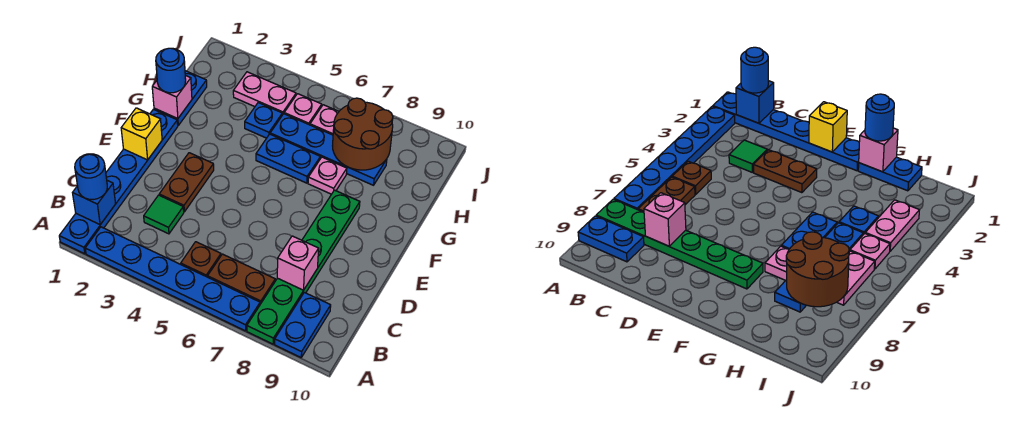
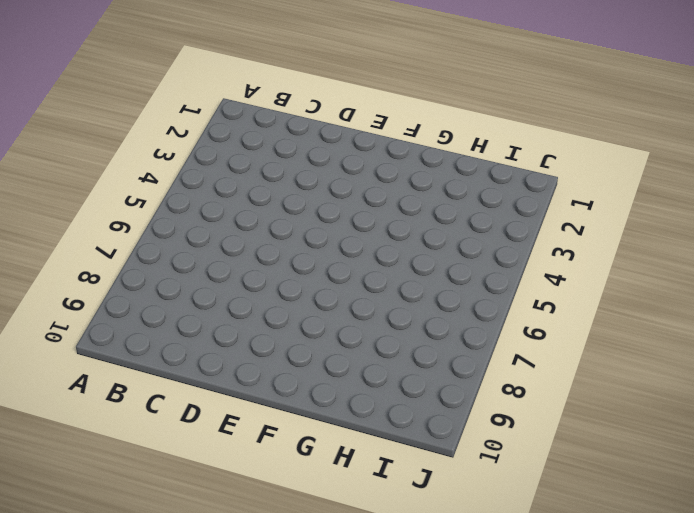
none -> blue plate A1:F1 level 1
none -> blue plate A2:A7 level 1
none -> green plate A8:F8 level 1

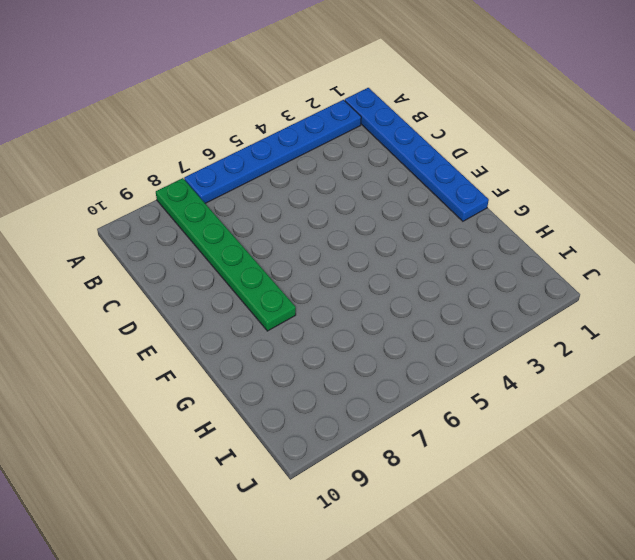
none -> blue plate A9:B9 level 1
none -> brown plate B5 level 1
none -> brown plate B6:B7 level 1

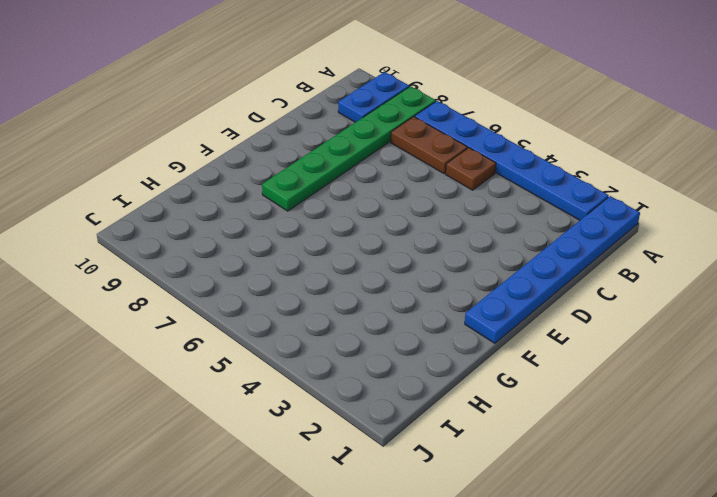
none -> green tile C3 level 1
none -> brown plate D3:E3 level 1
none -> blue plate G1:H1 level 1

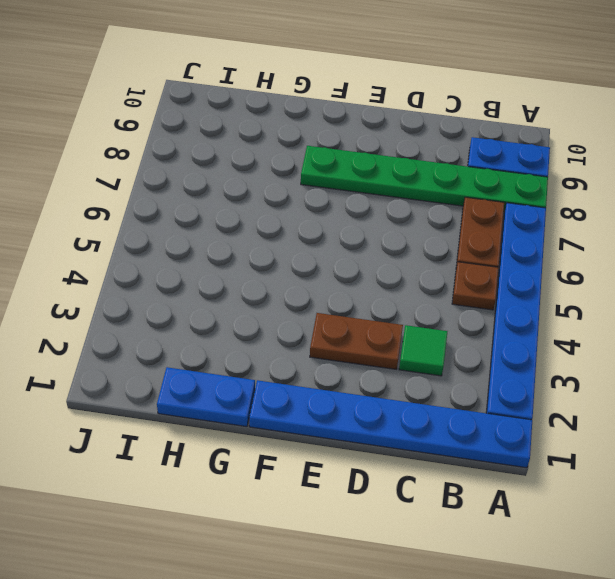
none -> blue plate G5:G6 level 1
none -> pink plate G7 level 1
none -> blue plate H4 level 1

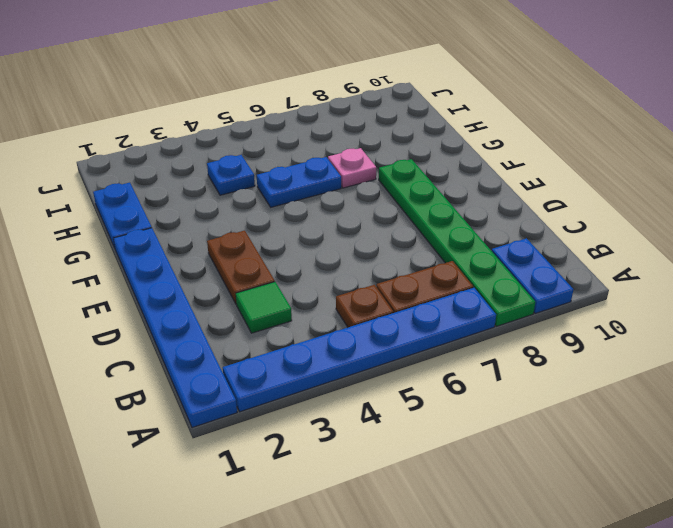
none -> blue plate H5:H8 level 1
none -> pink plate I3:I4 level 1
none -> pink plate I5 level 1

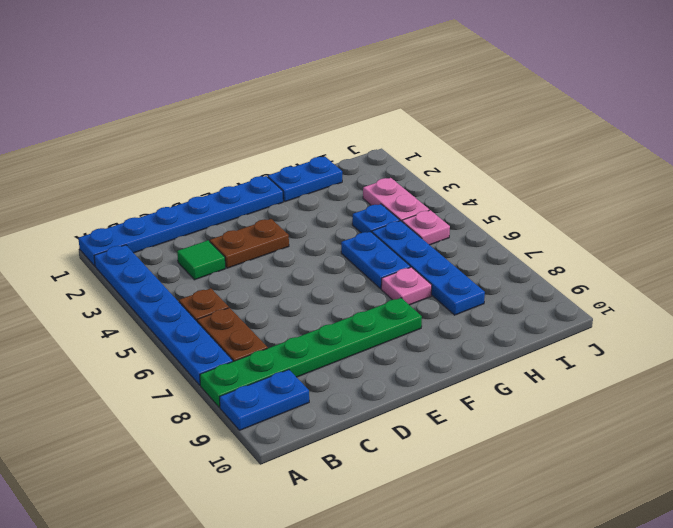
none -> pink plate I6:I7 level 1
none -> blue brick B1 level 2
none -> pink brick C8 level 2

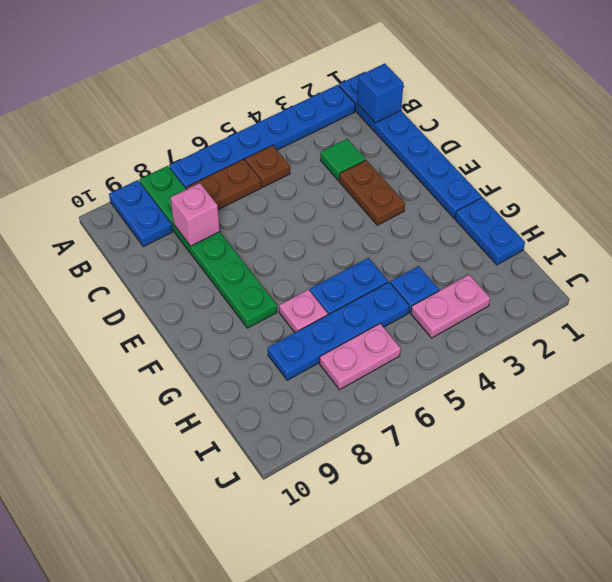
none -> pink plate I5 level 1
none -> yellow brick E1 level 2
none -> pink brick G1 level 2

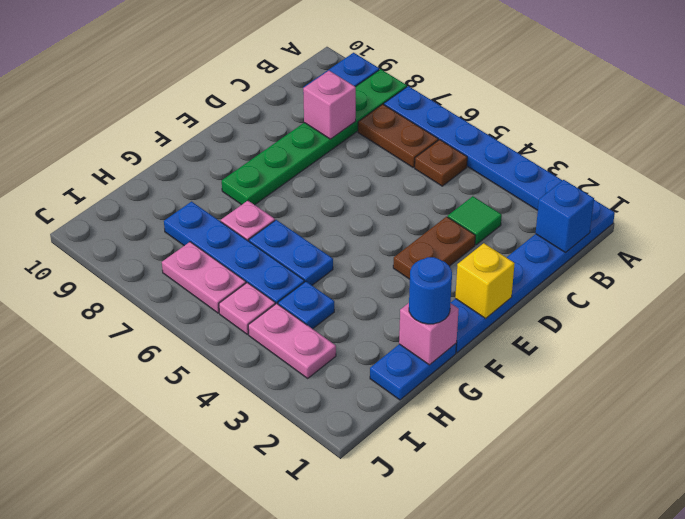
none -> brown round brick H7:I8 level 2
none -> blue round brick B1 level 3

